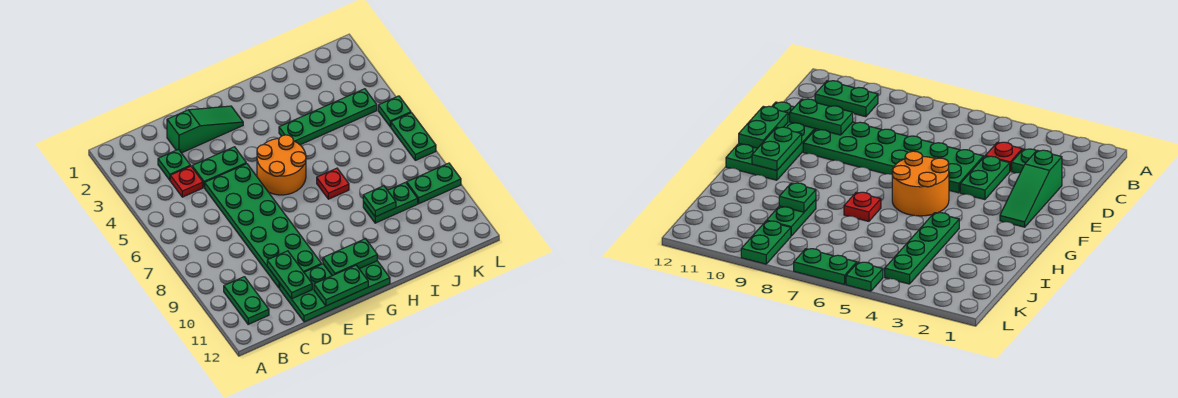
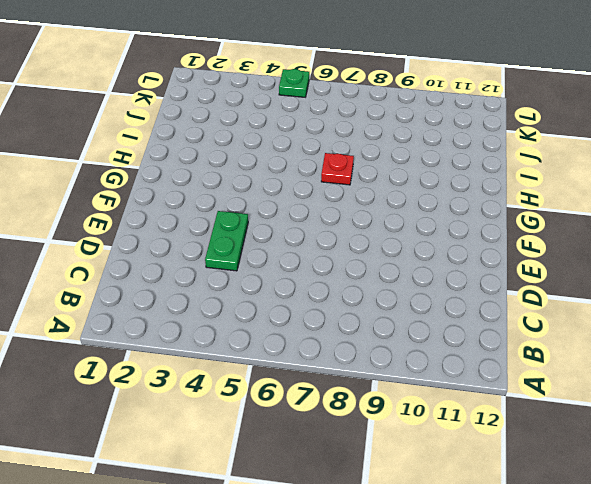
none -> green plate B10:B11 level 1
none -> green plate C3 level 1
none -> red plate C4 level 1

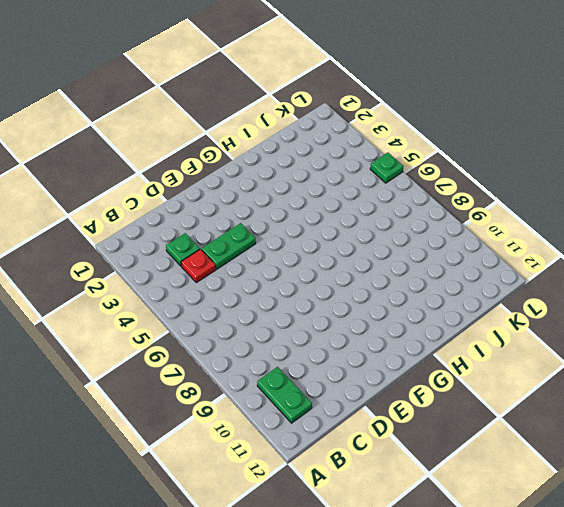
none -> green slope D2:F2 level 1 top D
none -> green plate D5:E10 level 1
none -> green plate D11:G12 level 1

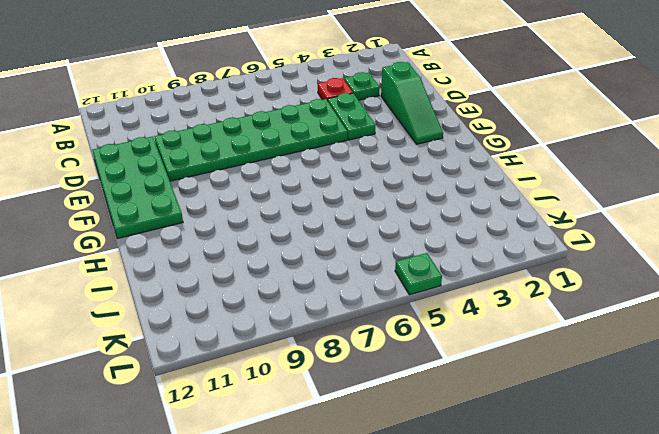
none -> green plate B10:B11 level 1
none -> orange round brick F5:G6 level 1
none -> green plate H4:K4 level 1

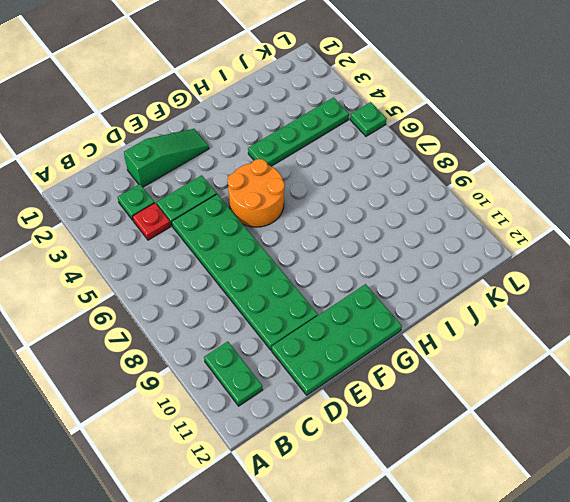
none -> red plate H7 level 1
none -> green plate I9:J9 level 1
none -> green plate K9:L9 level 1

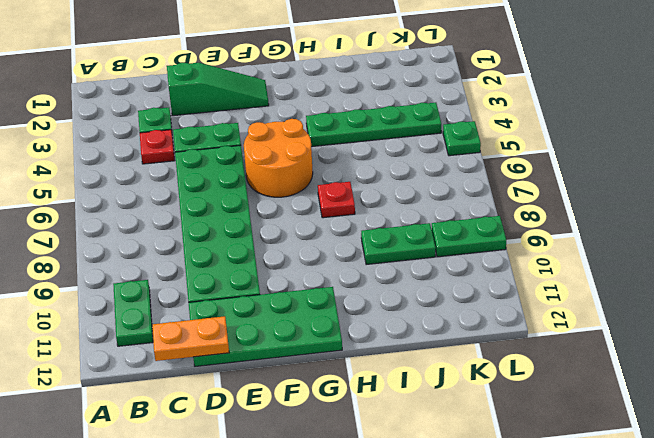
orange plate C12:D12 level 2 -> none
none -> green plate L6:L7 level 1
none -> green plate D10:D11 level 2
none -> green plate E12:F12 level 2

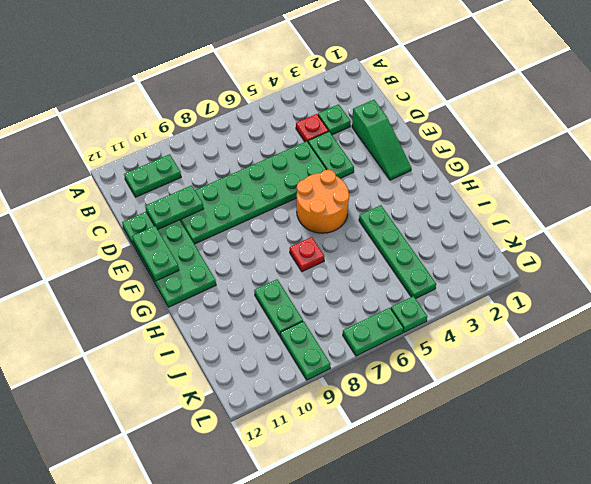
none -> green plate F11:G11 level 2
none -> green plate I9 level 2

